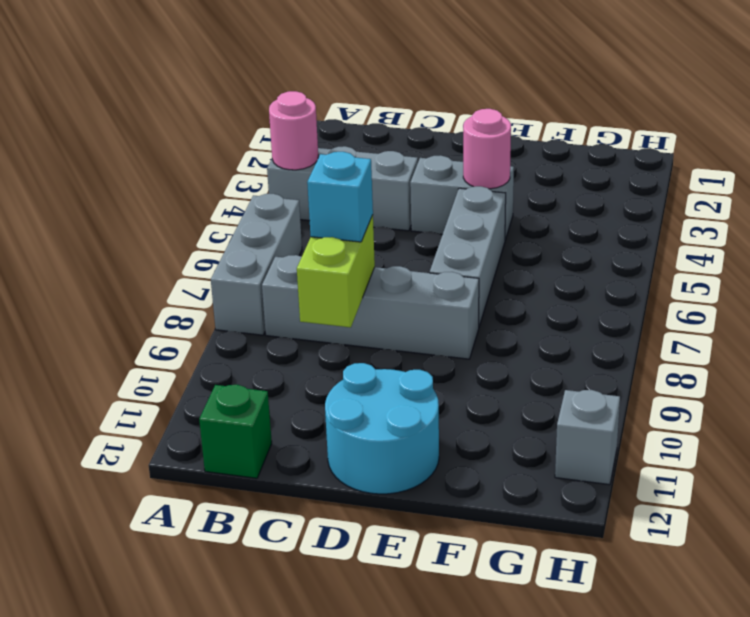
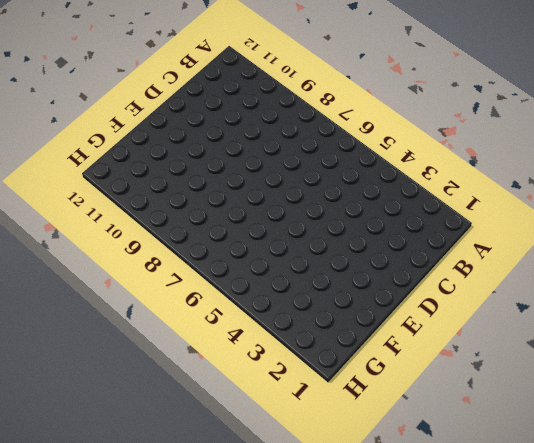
none -> grey brick A4:C4 level 1
none -> grey brick A6:A8 level 1
none -> grey brick B8:E8 level 1

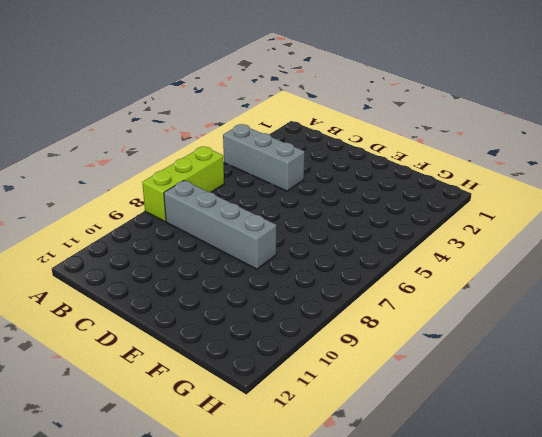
lime brick A6:A8 level 1 -> grey brick A6:A8 level 1
none -> green brick B12 level 1
none -> grey brick D4:E4 level 1
none -> cyan round brick D11:E12 level 1

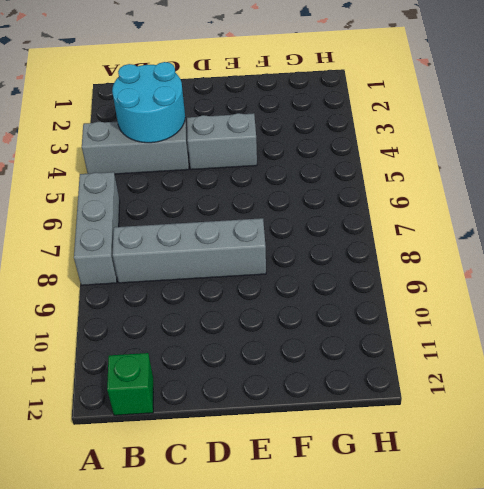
cyan round brick B3:C4 level 2 -> cyan round brick D11:E12 level 1
none -> grey brick E5:E7 level 1
none -> grey brick H11 level 1
none -> pink round brick A4 level 2

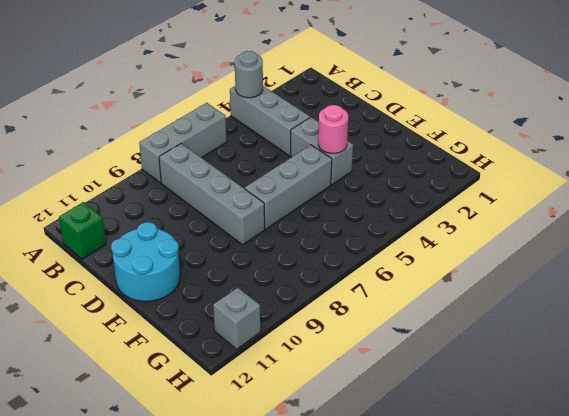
grey round brick A4 level 2 -> pink round brick A4 level 2
none -> lime brick C8:C9 level 2
none -> cyan brick C8 level 3

